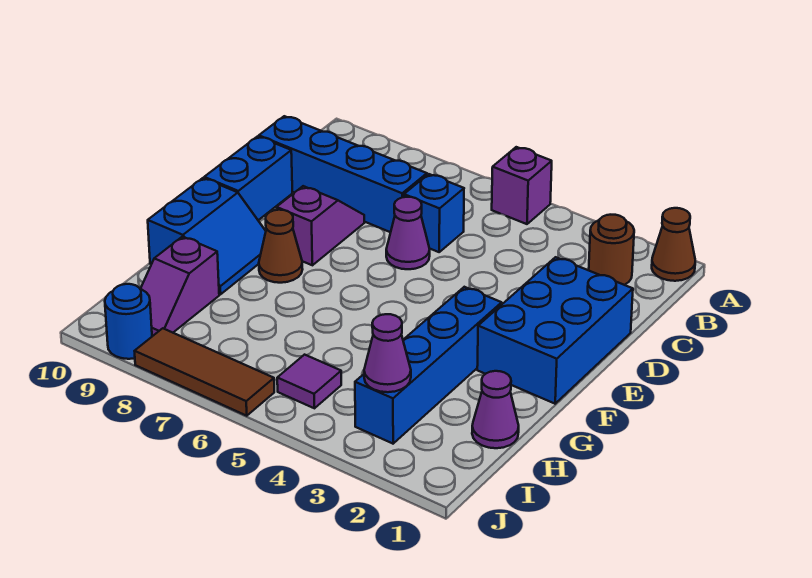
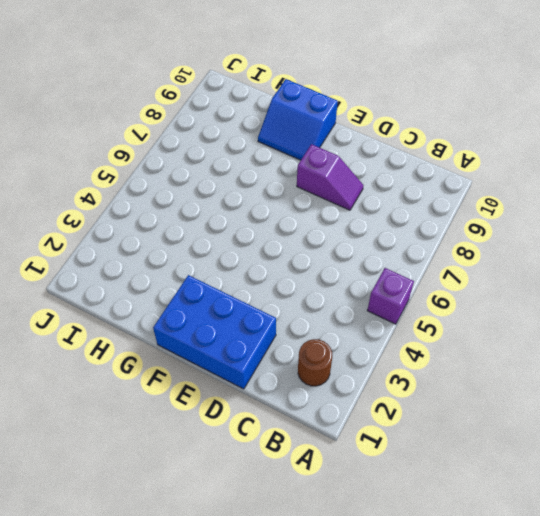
none -> brown cone A1 level 1
none -> blue brick C6 level 1
none -> blue brick C7:C10 level 1

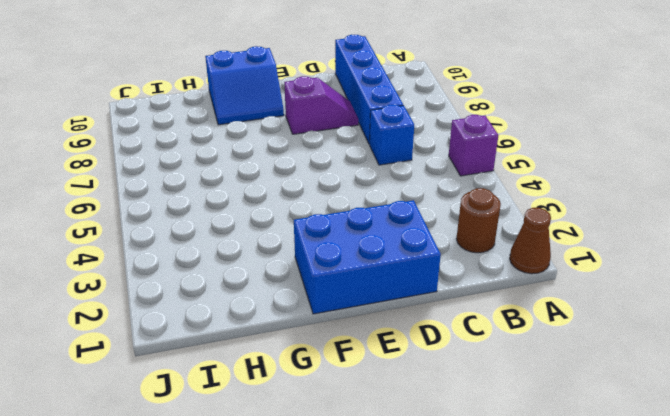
none -> purple cone D6 level 1
none -> blue brick D10:E10 level 1
none -> blue brick F3:I3 level 1

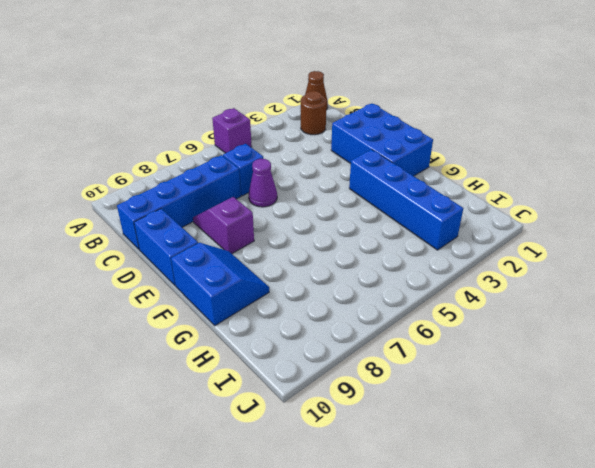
none -> brown cone F8 level 1
none -> purple cone H1 level 1
none -> purple slope H9:I9 level 1 top H

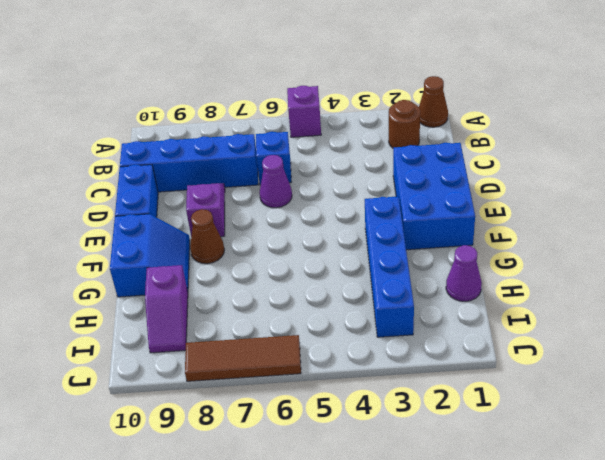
none -> purple tile I5 level 1
none -> blue round brick J9 level 1
none -> purple cone I3 level 2

